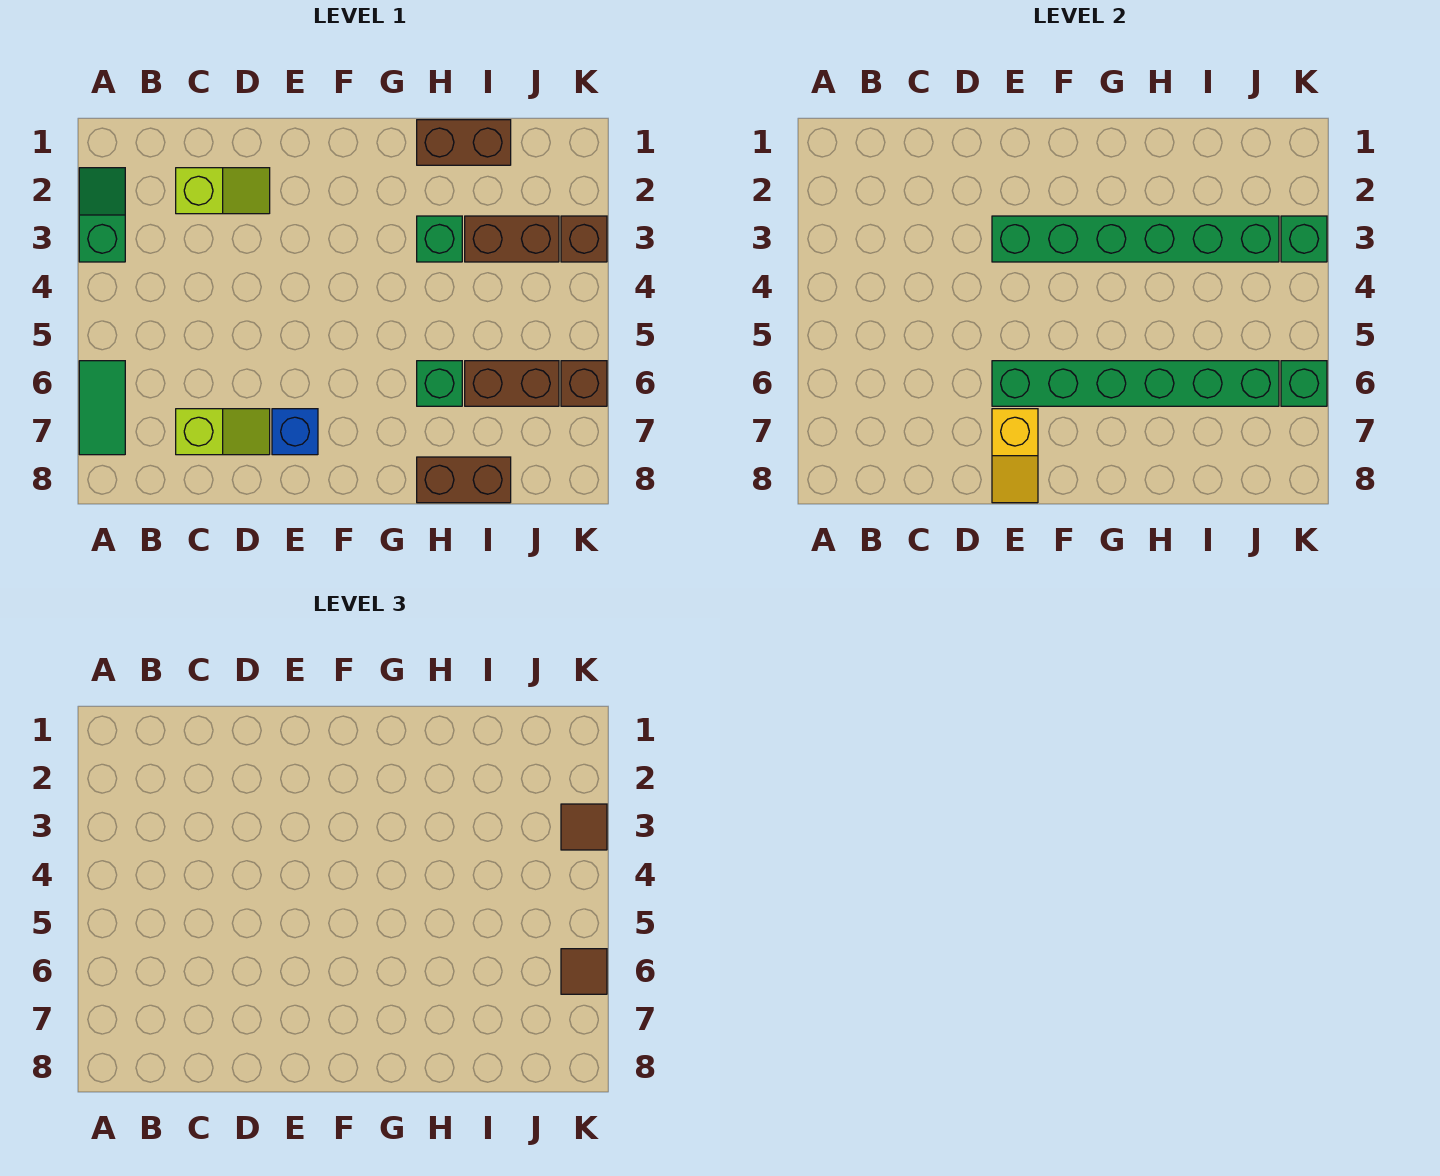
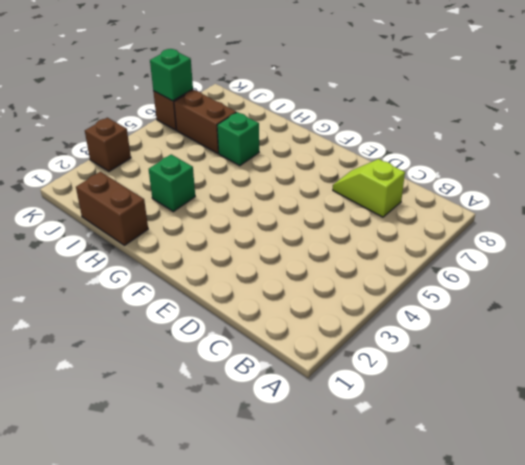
none -> green slope A2:A3 level 1 top 3
none -> green tile A6:A7 level 1
none -> lime slope C2:D2 level 1 top C

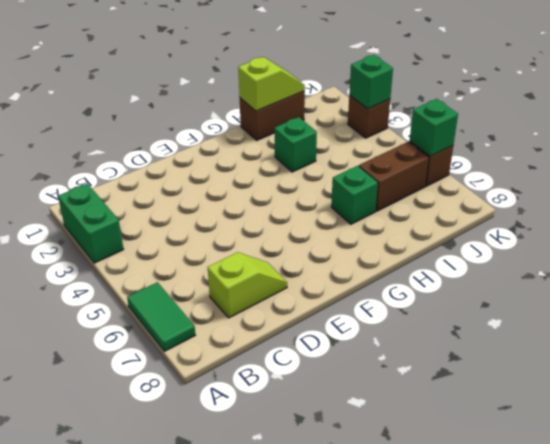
green brick A2:A3 level 1 -> green slope A2:A3 level 1 top 3
lime slope H1:I1 level 2 top H -> lime slope C2:D2 level 1 top C
none -> blue brick E7 level 1
none -> brown brick H8:I8 level 1
none -> brown brick I3:J3 level 1

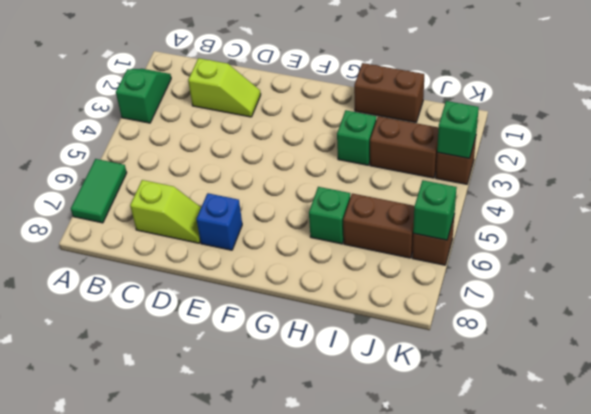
none -> brown brick H8:I8 level 1
none -> green brick E3:J3 level 2
none -> green brick E6:J6 level 2

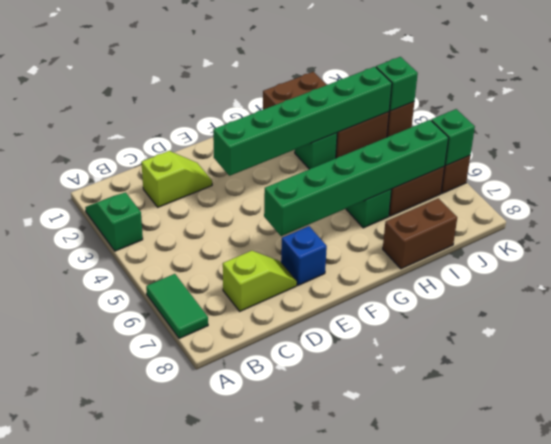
none -> yellow slope E7:E8 level 2 top 7
none -> brown tile K3 level 3
none -> brown tile K6 level 3

